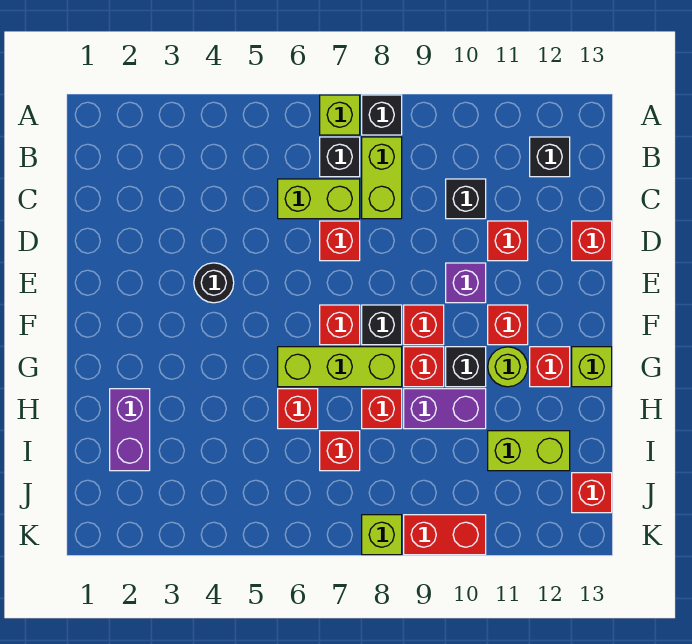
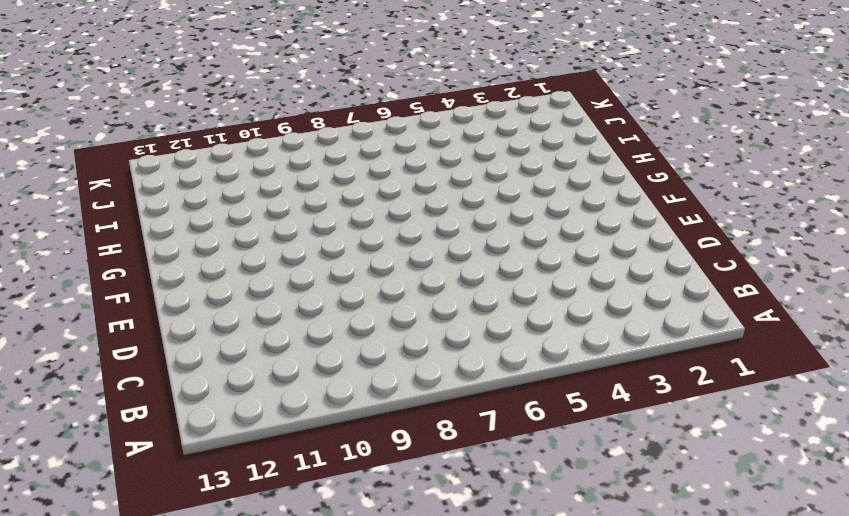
none -> lime brick A7 level 1
none -> black brick A8 level 1
none -> black brick B7 level 1
none -> lime brick B8:C8 level 1

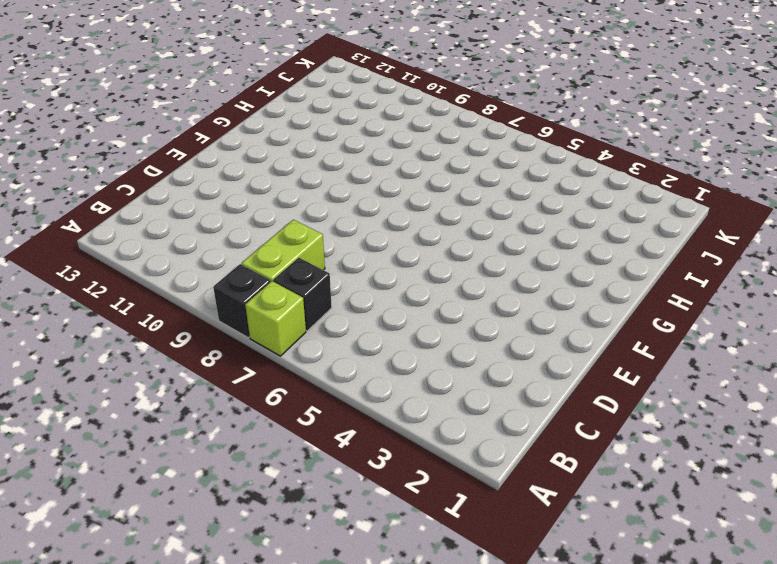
none -> black brick B12 level 1
none -> lime brick C6:C7 level 1
none -> black brick C10 level 1
none -> red brick D7 level 1

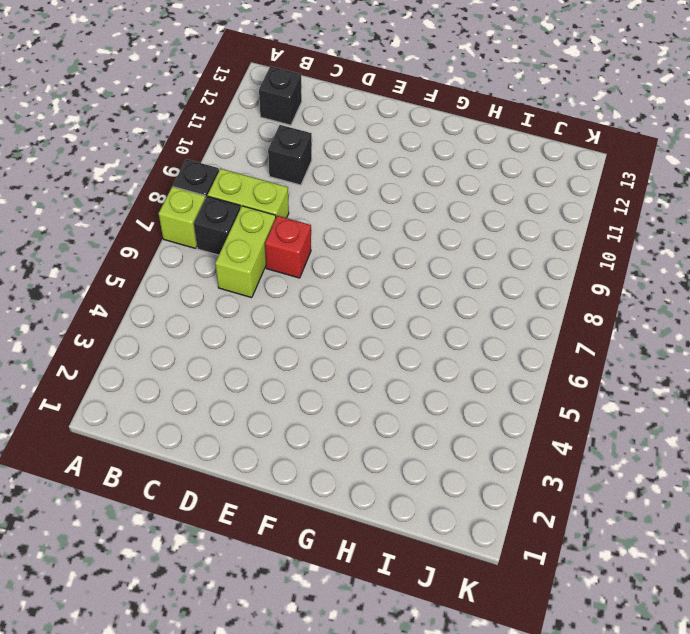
none -> red brick D11 level 1
none -> red brick D13 level 1
none -> black round brick E4 level 1
none -> purple brick E10 level 1

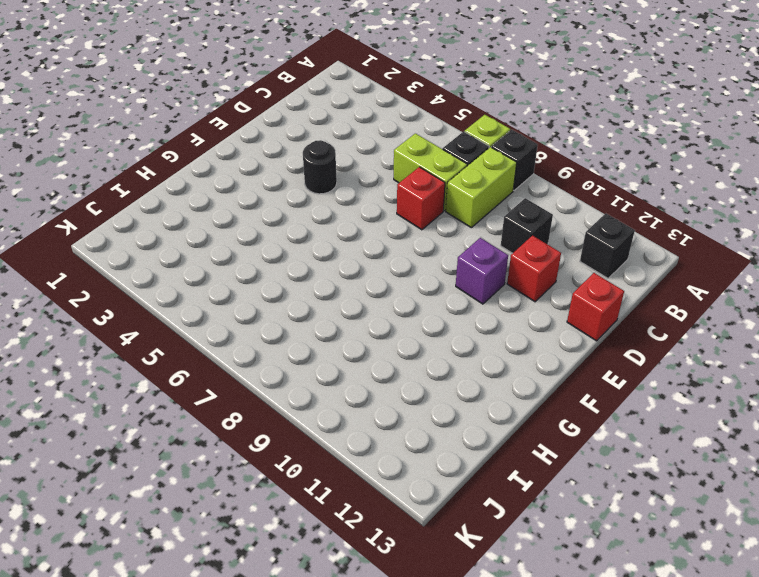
none -> red brick F7 level 1
none -> black brick F8 level 1
none -> red brick F9 level 1
none -> red brick F11 level 1

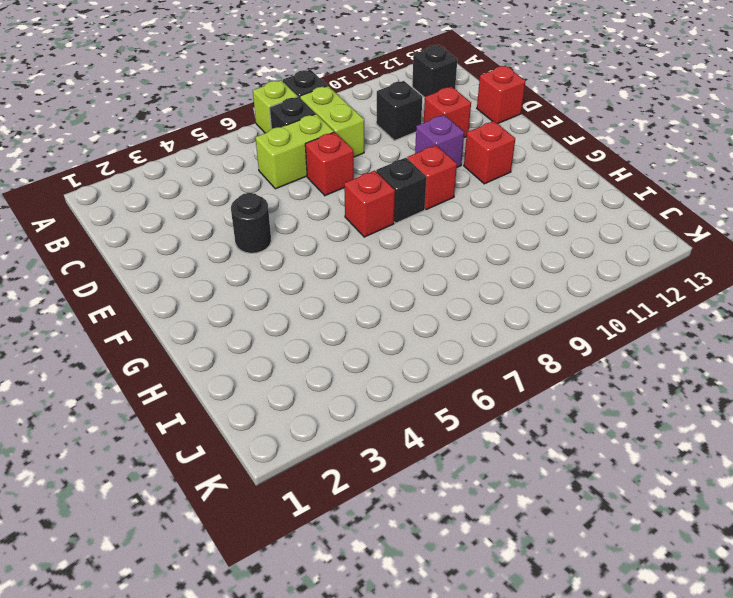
none -> lime brick G6:G8 level 1
none -> red brick G9 level 1
none -> black brick G10 level 1
none -> lime round brick G11 level 1

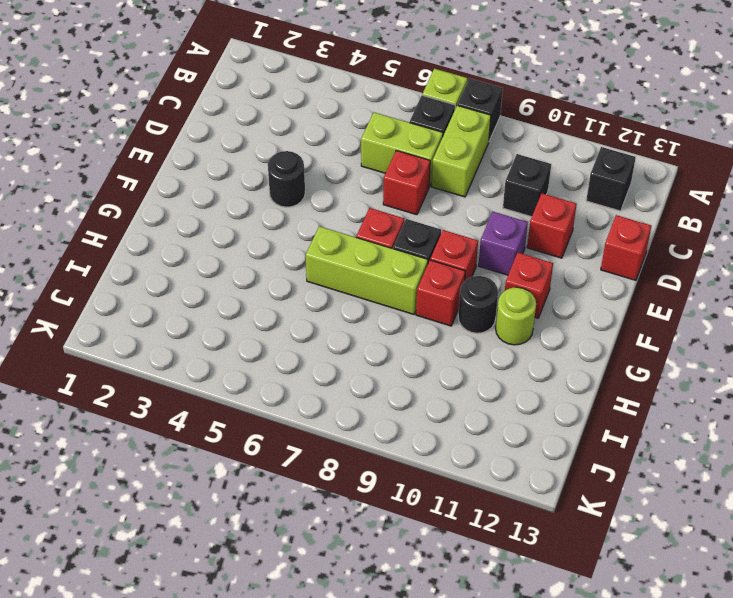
black round brick G10 level 1 -> black brick G10 level 1
none -> red brick G12 level 1
none -> lime brick G13 level 1
none -> purple brick H2:I2 level 1
none -> red brick H6 level 1

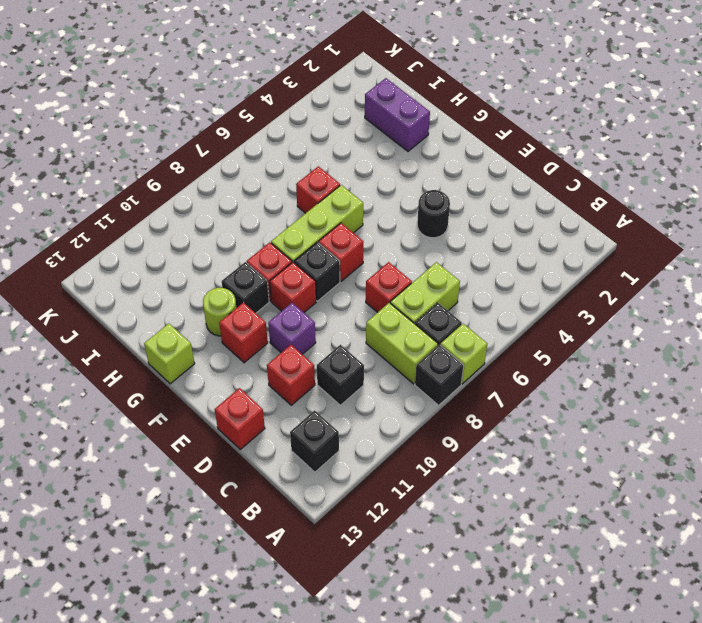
none -> red brick G12 level 1
none -> red brick H8 level 1
none -> purple brick H9:H10 level 1
none -> red brick I7 level 1

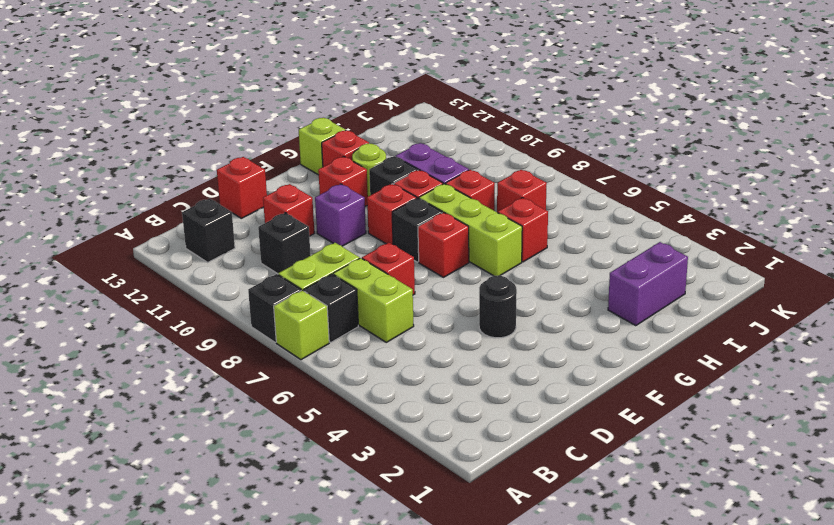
none -> lime brick I11:I12 level 1
none -> red brick J13 level 1
none -> lime brick K8 level 1
none -> red brick K9:K10 level 1

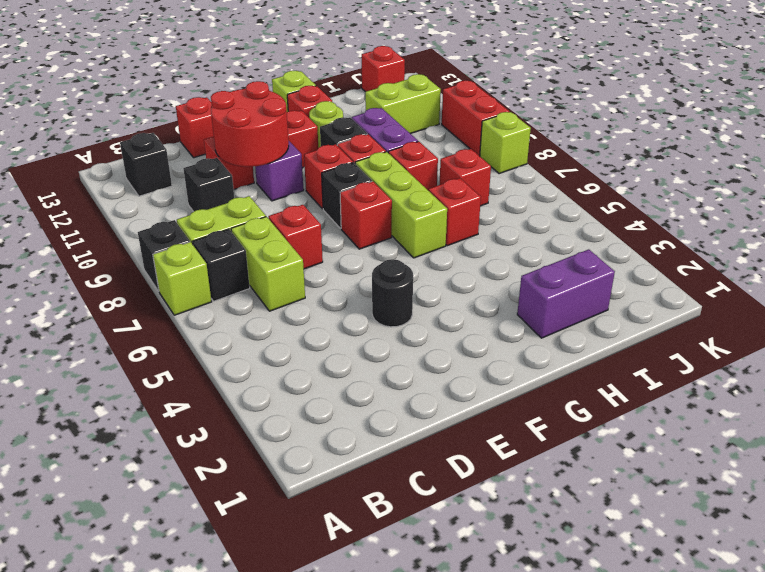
red round brick D10:E11 level 2 -> none
lime brick I11:J11 level 1 -> lime brick I11:I12 level 1

